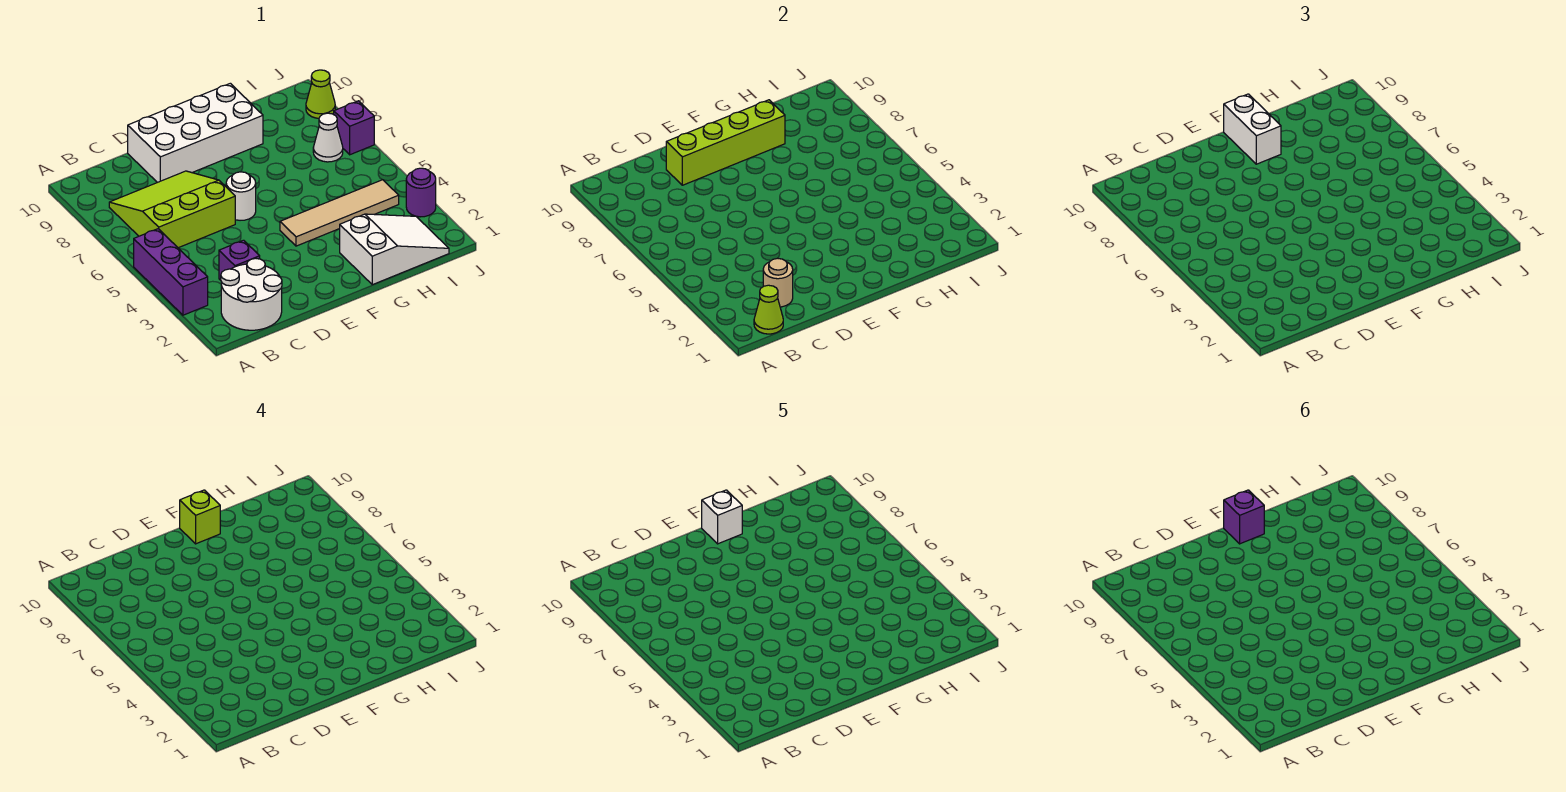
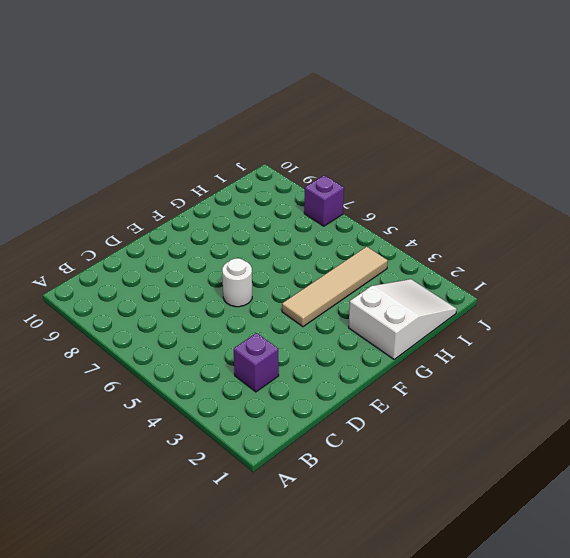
none -> purple brick A3:A5 level 1
none -> white round brick B1:C2 level 1
none -> lime slope B6:D8 level 1 top 6

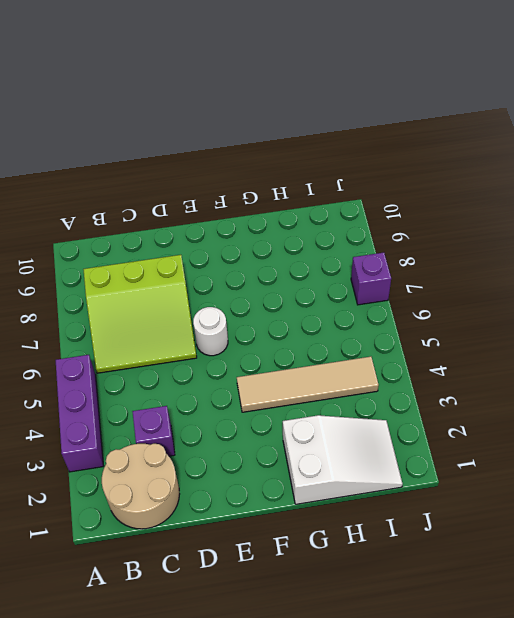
tan round brick B1:C2 level 1 -> white round brick B1:C2 level 1
lime slope B6:D8 level 1 top 8 -> lime slope B6:D8 level 1 top 6
none -> white brick D9:G10 level 1
none -> white cone I7 level 1
none -> purple round brick J3 level 1

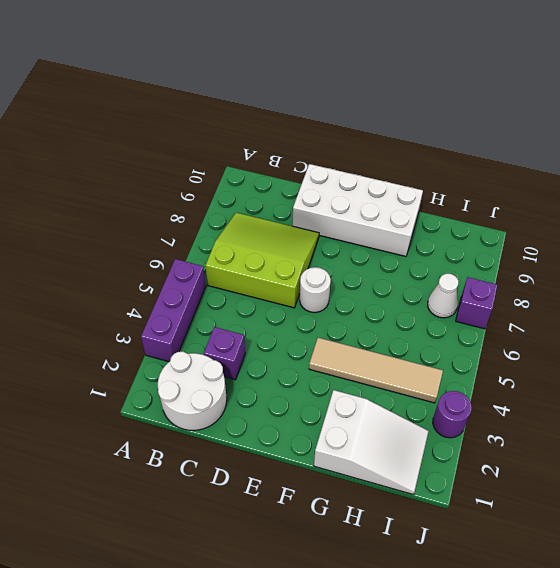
none -> lime cone J9 level 1
none -> lime cone B1 level 2
none -> tan round brick C2 level 2

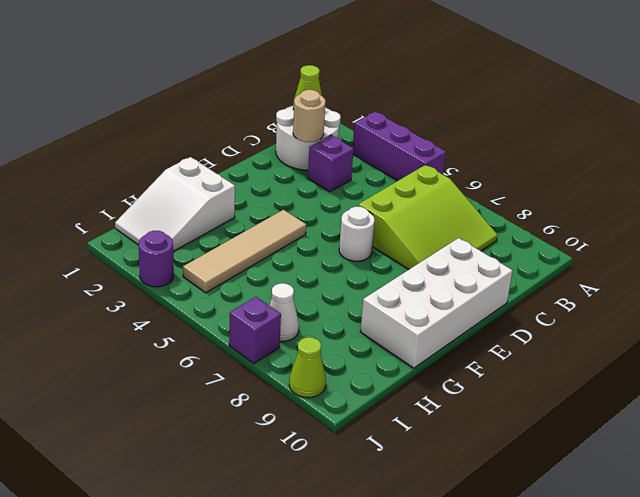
none -> lime brick D9:G9 level 2
none -> white brick F9:F10 level 3
none -> lime brick F10 level 4

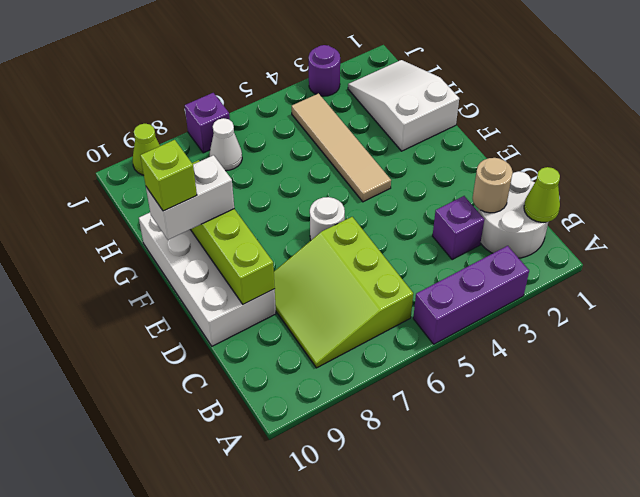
none -> white brick F10 level 5
none -> purple brick F10 level 6

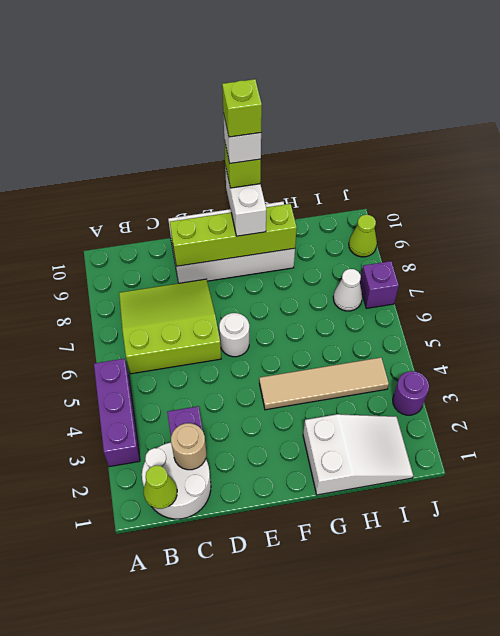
lime brick F10 level 6 -> purple brick F10 level 6

